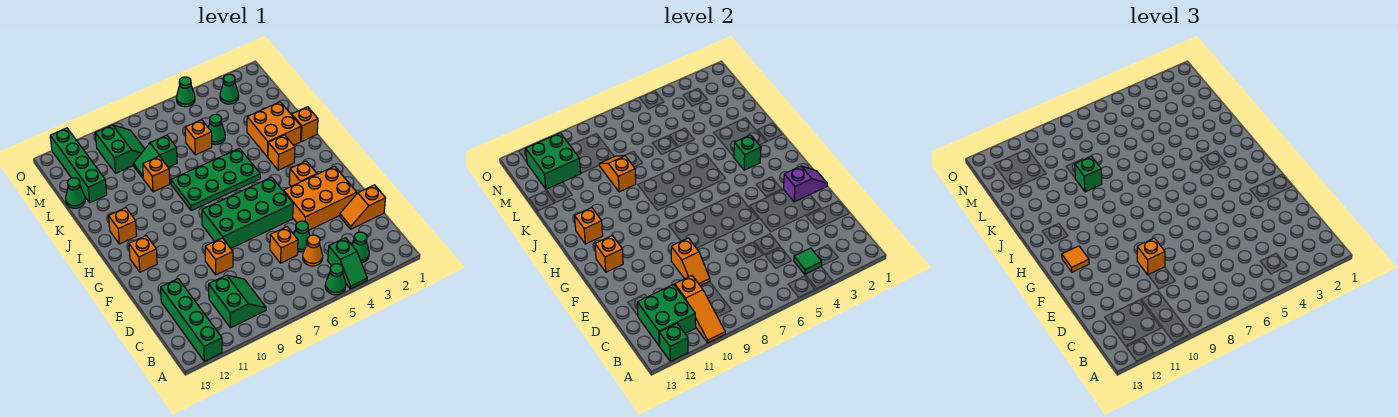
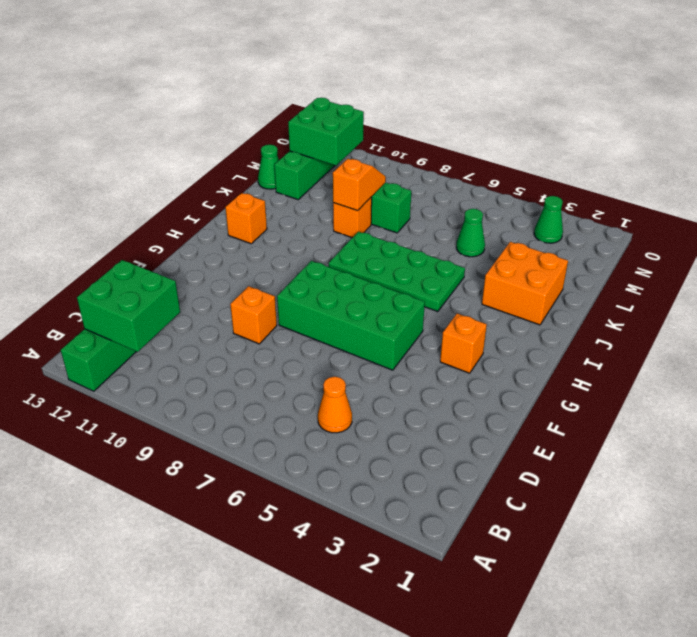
none -> green slope A4:B4 level 1 top B
none -> green cone A5 level 1
none -> green cone B3 level 1
none -> green slope B9:C10 level 1 top 10

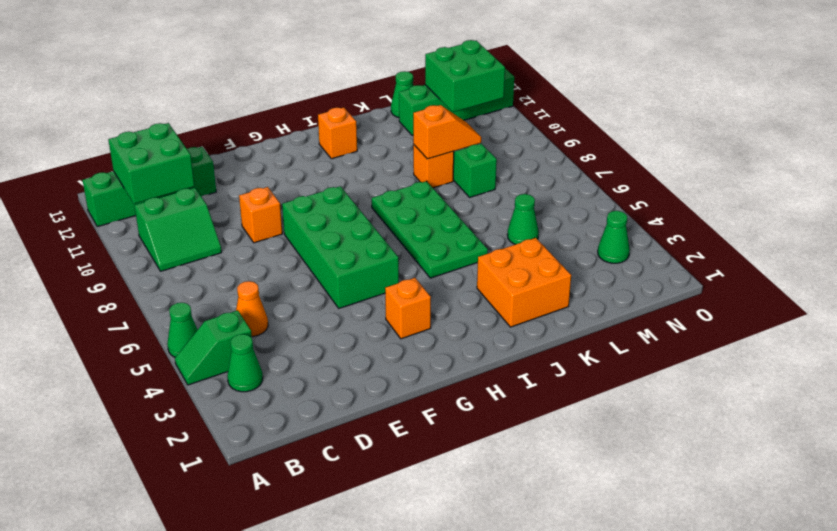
none -> orange slope D1:D2 level 1 top 1
none -> green cone D5 level 1
none -> orange brick D6 level 1
none -> orange brick E2:F4 level 1

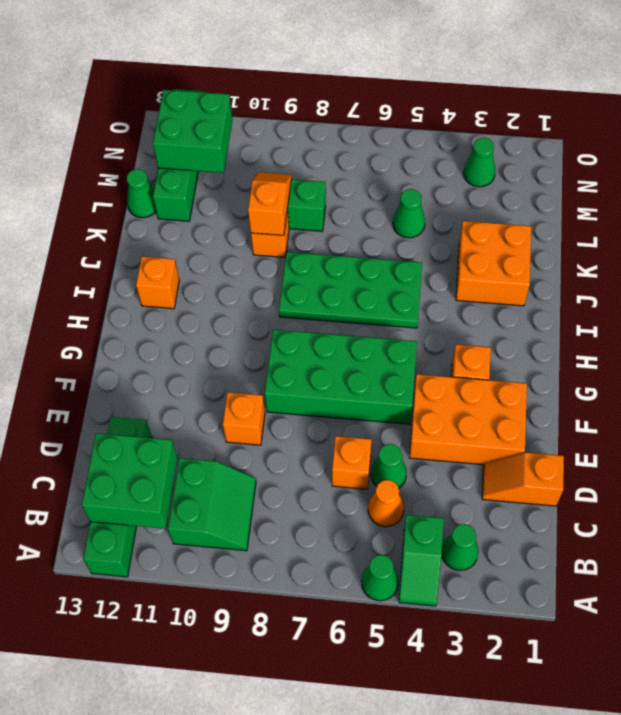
none -> orange brick G12 level 1
none -> orange brick I3 level 1
none -> orange brick J1 level 1
none -> orange brick L6 level 1

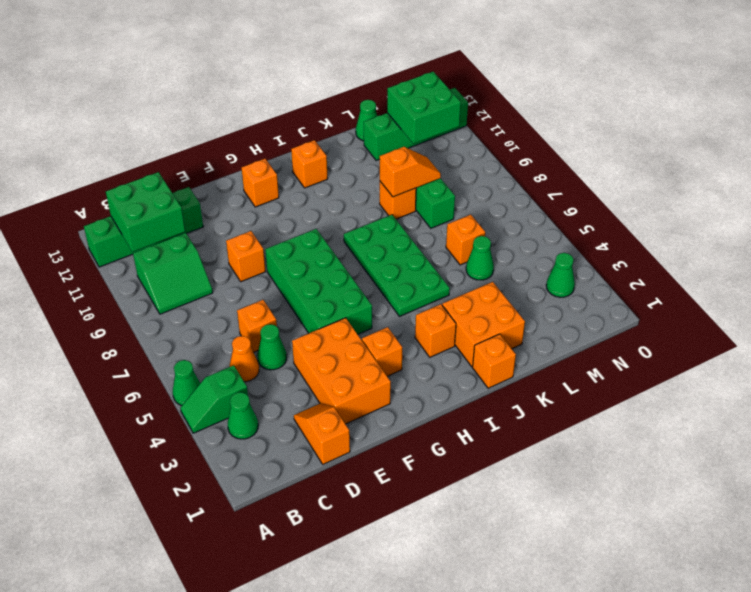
none -> green slope M9:N10 level 1 top 10
none -> green cone O5 level 1
none -> orange slope A10:C10 level 2 top C
none -> green brick A12 level 2

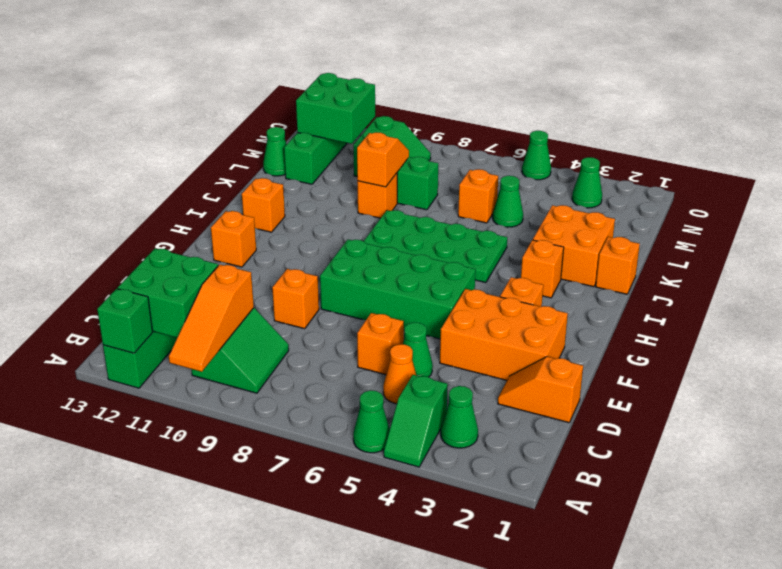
none -> green tile B4 level 2
none -> orange slope D9:E9 level 2 top E
none -> purple slope F1:F2 level 2 top 2
none -> orange brick G12 level 2

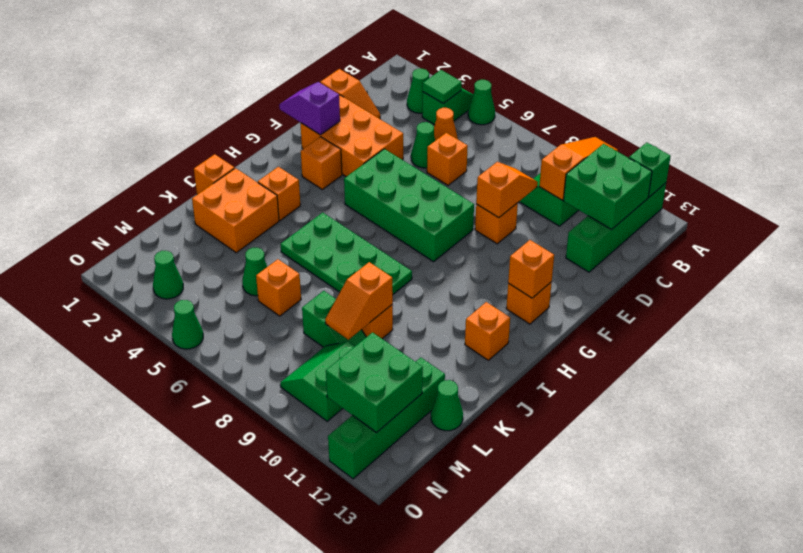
none -> green brick I3 level 2
none -> orange brick I12 level 2
none -> orange brick E9 level 3
none -> orange tile G12 level 3

